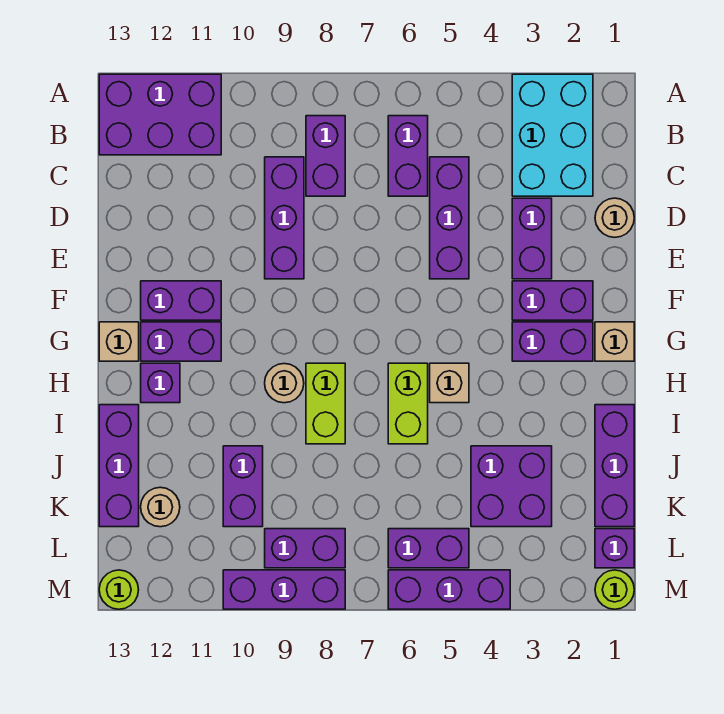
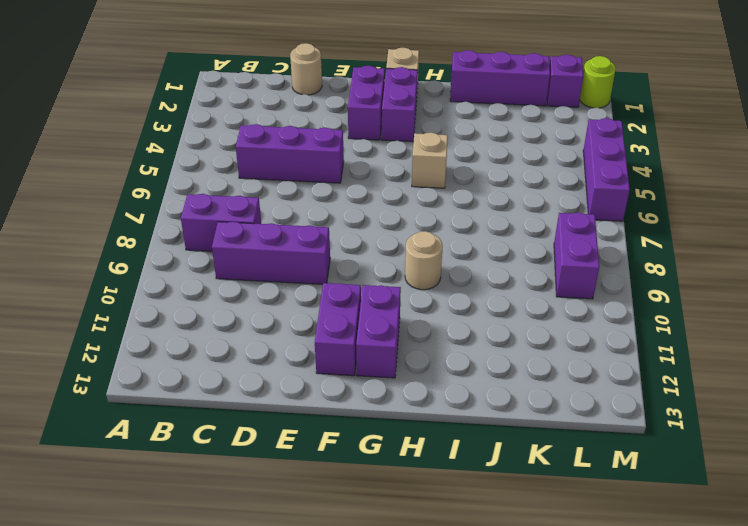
none -> cyan brick A2:C3 level 1
none -> purple brick A11:B13 level 1
none -> purple brick B6:C6 level 1
none -> purple brick D3:E3 level 1

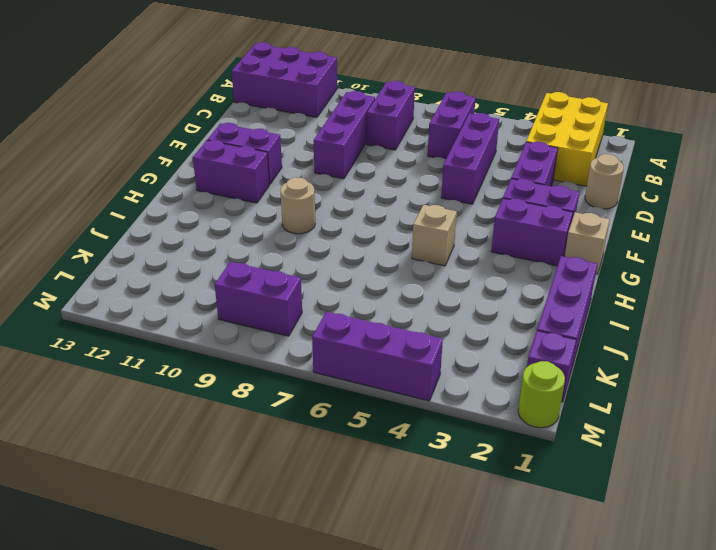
yellow brick A2:C3 level 1 -> cyan brick A2:C3 level 1
none -> tan brick G13 level 1
none -> lime brick H6:I6 level 1
none -> lime brick H8:I8 level 1
none -> purple brick H12 level 1

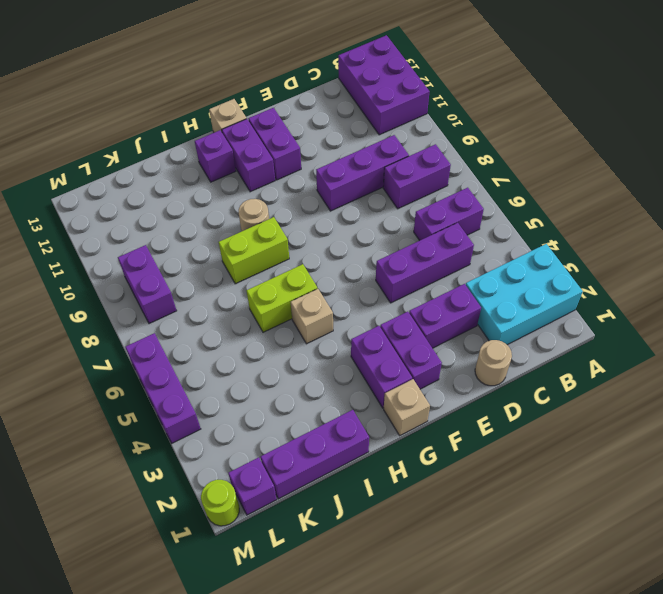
none -> purple brick I13:K13 level 1
none -> purple brick J3:K4 level 1
none -> purple brick J10:K10 level 1
none -> tan round brick K12 level 1

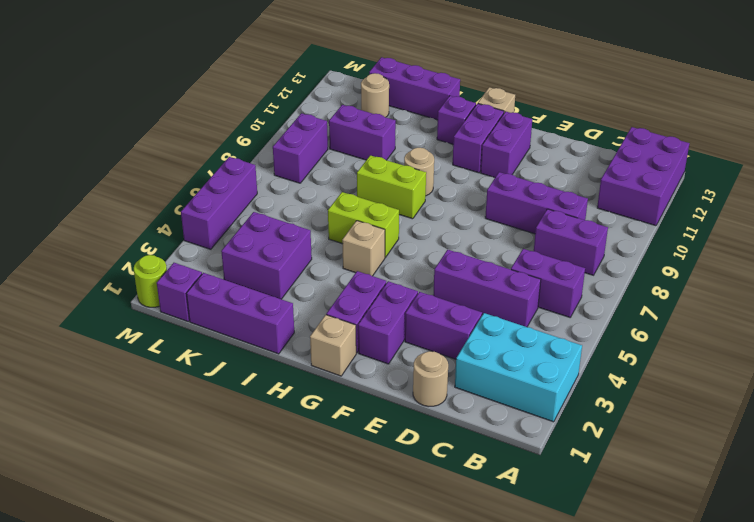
none -> purple brick L5:L6 level 1
none -> purple brick M8:M10 level 1
none -> lime round brick M13 level 1

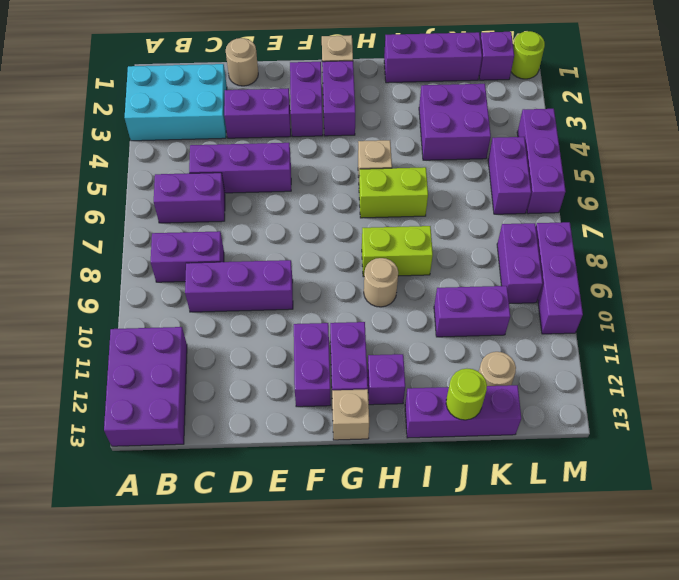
lime round brick J13 level 2 -> lime round brick M13 level 1

